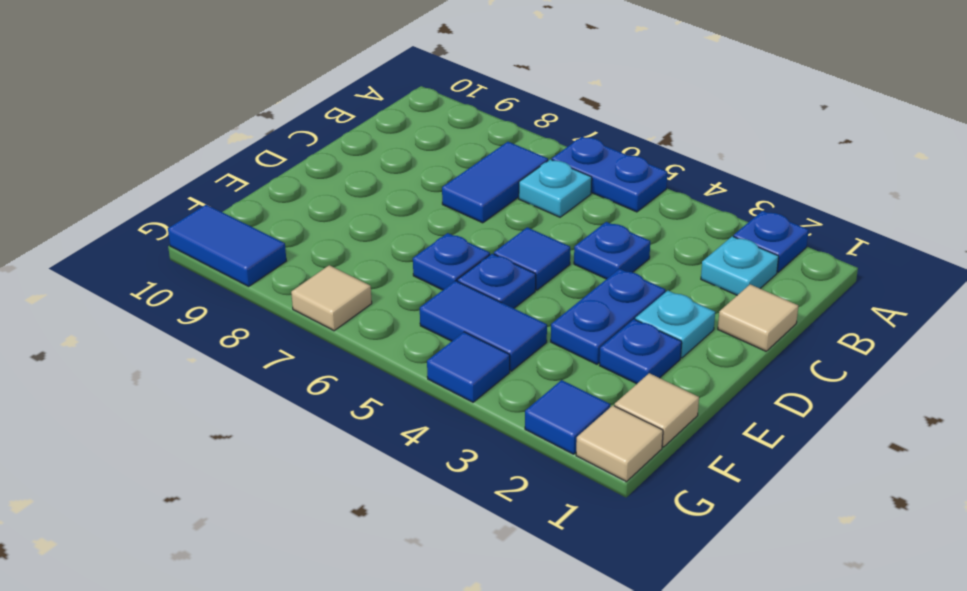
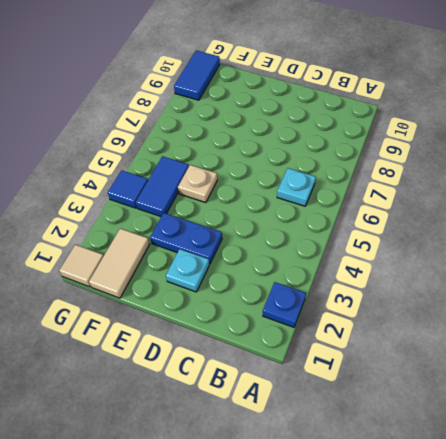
tan plate E5 level 1 -> blue plate E5 level 1
tan tile F1:F2 level 1 -> tan tile F1 level 1
none -> blue plate A5:A6 level 1
none -> cyan plate B2 level 1
none -> blue tile B7:C7 level 1

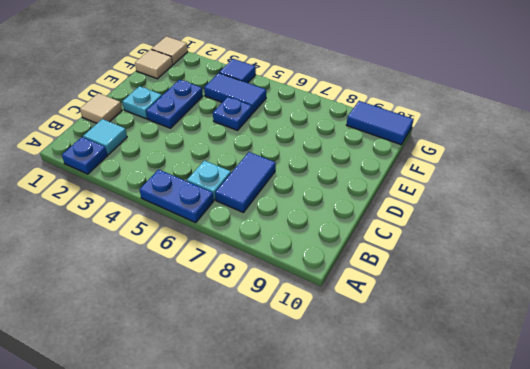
cyan tile B2 level 1 -> cyan plate B2 level 1
none -> blue plate C4 level 1
none -> blue tile D5 level 1
none -> blue plate E2 level 1

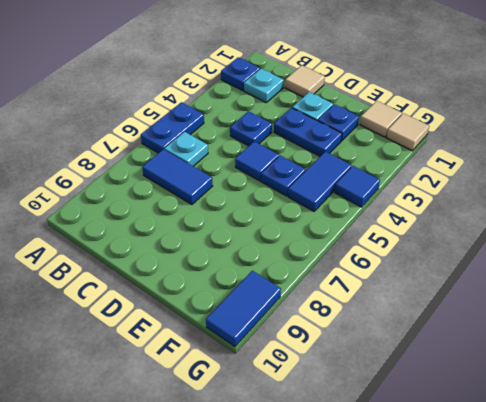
none -> blue plate E6 level 1
none -> blue tile G2 level 1
none -> tan tile G7 level 1

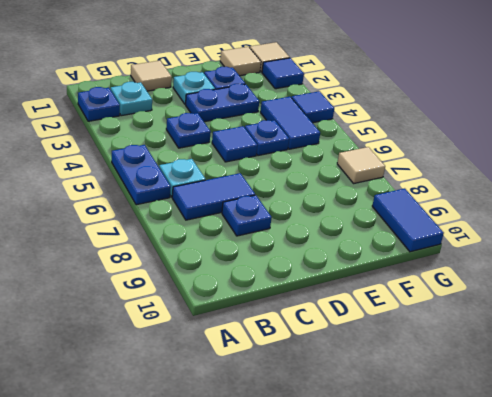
blue plate C8 level 1 -> blue plate E6 level 1

